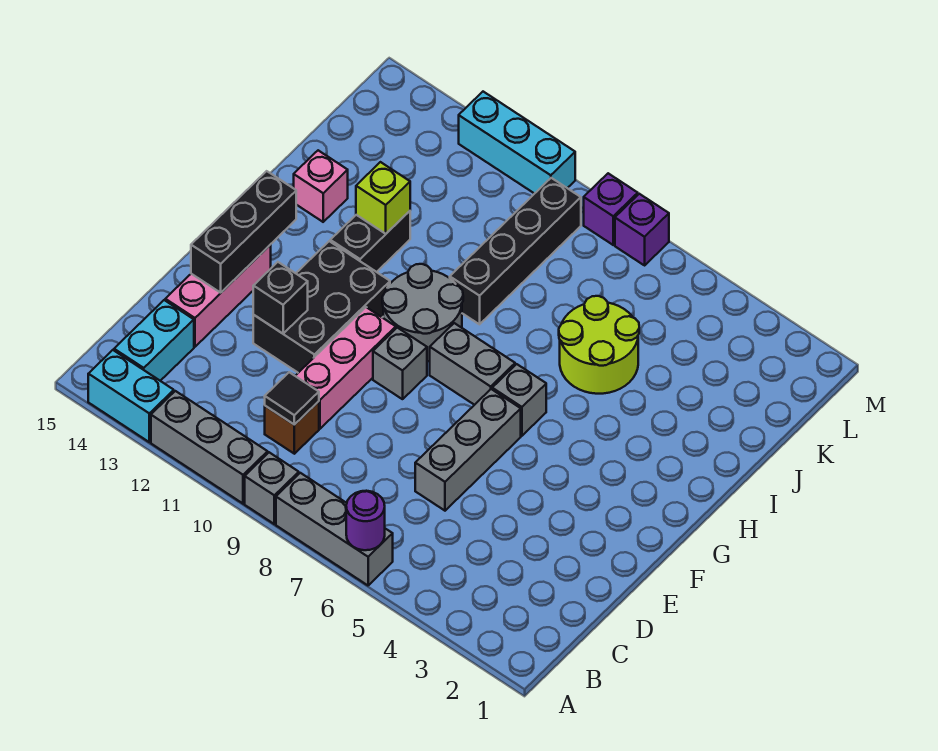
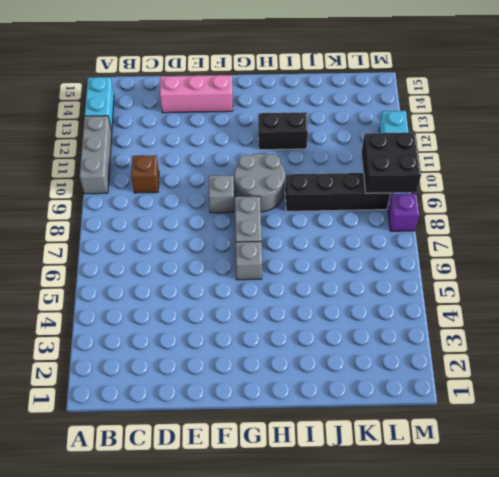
black brick L9:M10 level 2 -> none
none -> grey brick A6:A8 level 1
none -> grey brick A9 level 1
none -> cyan brick B14:C14 level 1

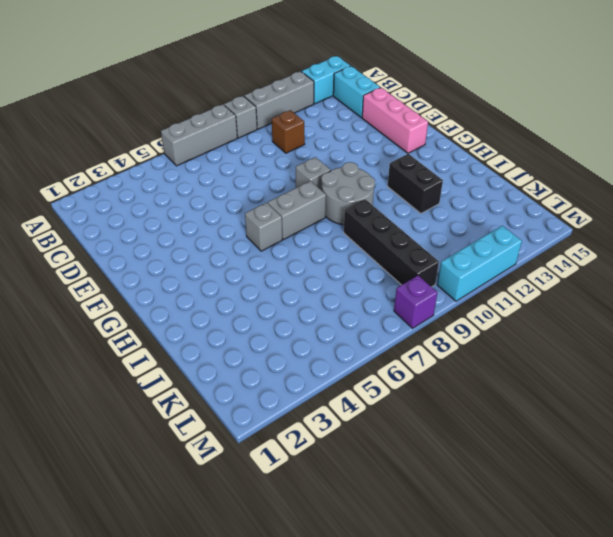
none -> grey brick D6:F6 level 1
none -> pink brick D10:F10 level 1
none -> black brick E11:G12 level 1

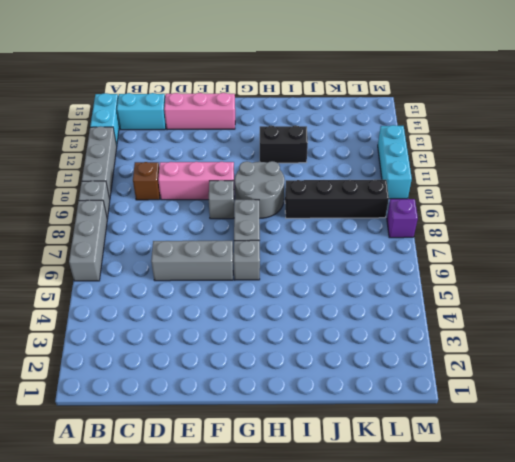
none -> black brick E11:G12 level 1
none -> lime round brick I5:J6 level 1
none -> pink brick I14 level 1

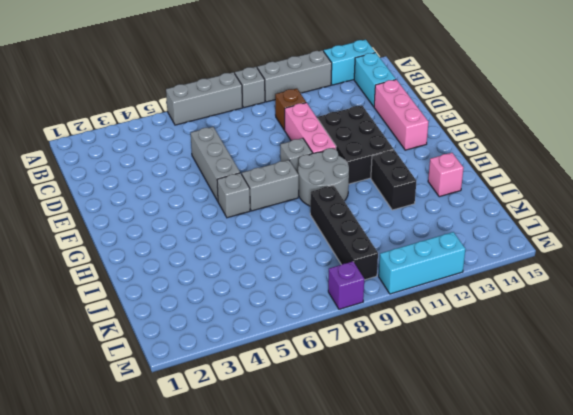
none -> lime round brick I5:J6 level 1
none -> purple brick M7 level 1
none -> purple round brick A6 level 2

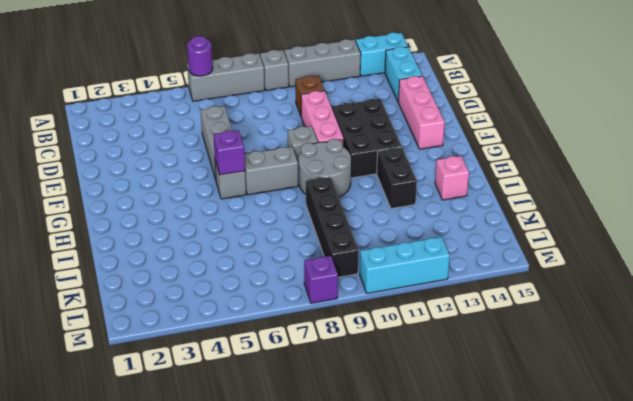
purple brick G6 level 2 -> purple brick M7 level 1
none -> lime round brick I5:J6 level 1
none -> black tile C10 level 2
none -> black brick E12 level 2

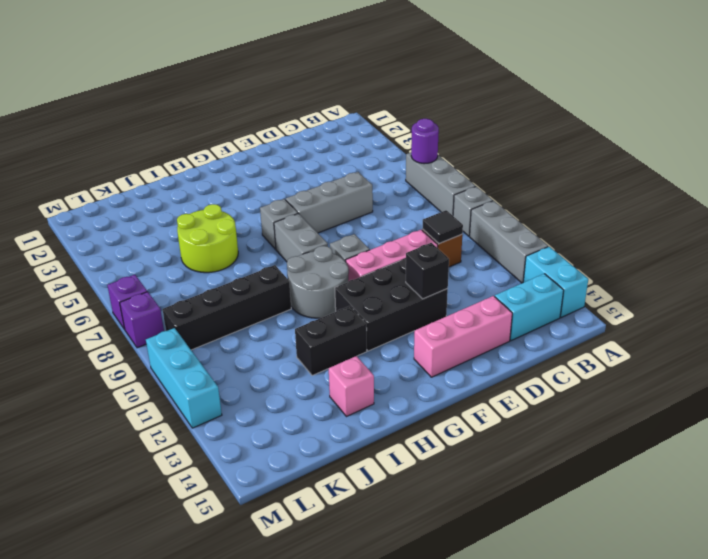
none -> black brick E14:G14 level 2
none -> lime brick I12 level 2

